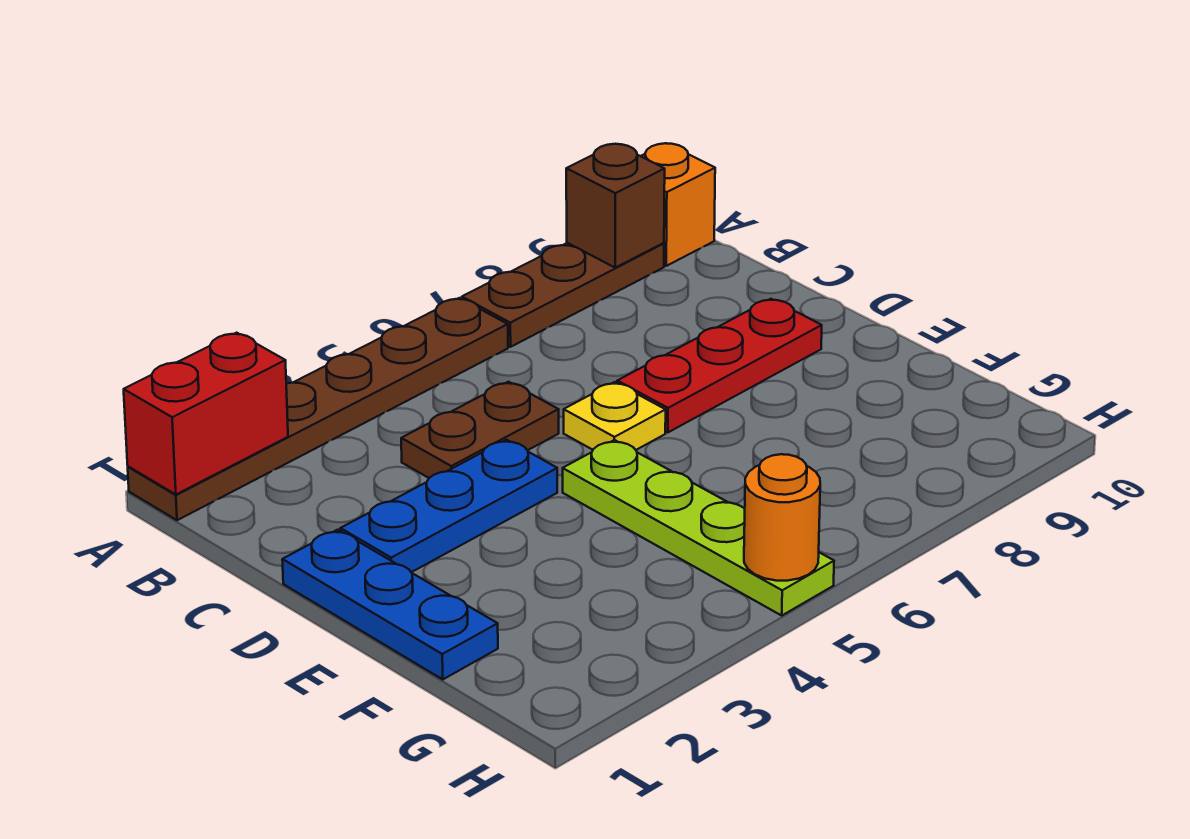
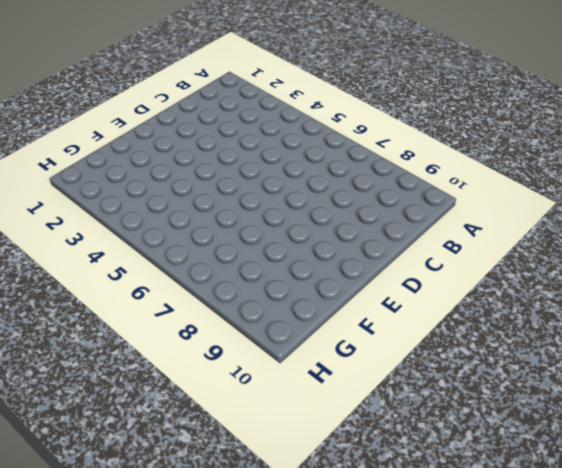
none -> brown plate A1:A6 level 1
none -> brown plate A7:A9 level 1
none -> orange brick A10 level 1

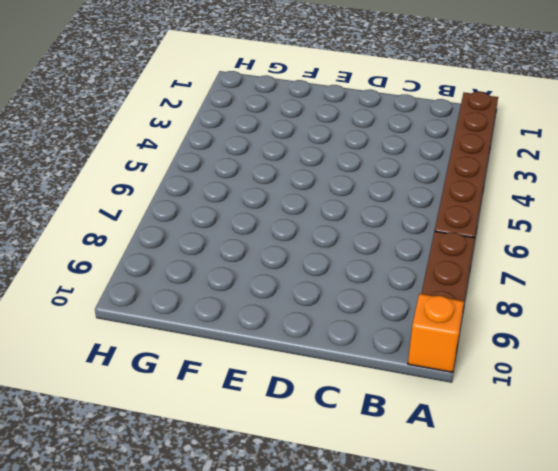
none -> brown plate C4:C5 level 1
none -> blue plate D1:F1 level 1
none -> blue plate D2:D4 level 1

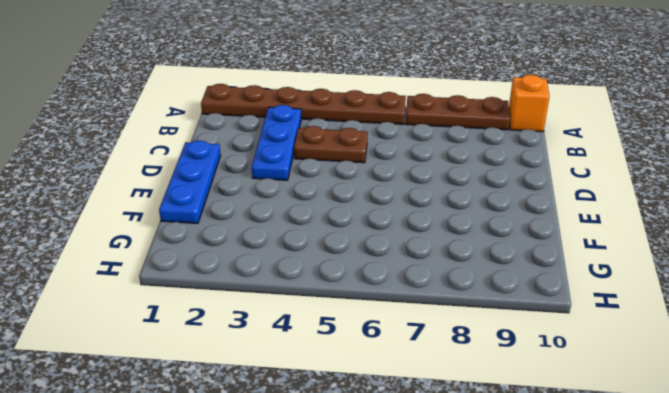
blue plate B3:D3 level 1 -> blue plate D2:D4 level 1
none -> yellow plate D6 level 1
none -> red plate D7:D9 level 1
none -> lime plate E5:H5 level 1

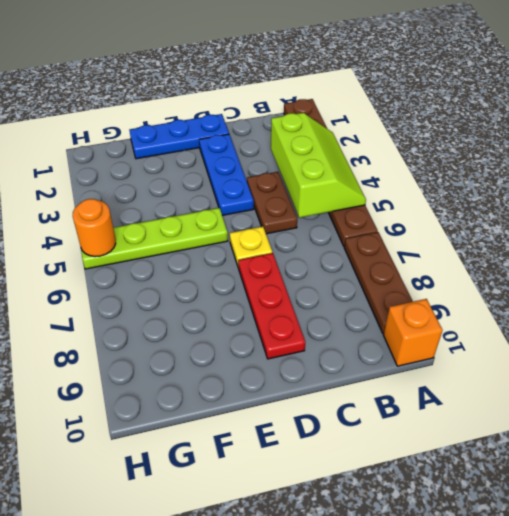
lime slope A3:B5 level 2 top B -> none
none -> red brick A1:A2 level 2
none -> brown brick A9 level 2

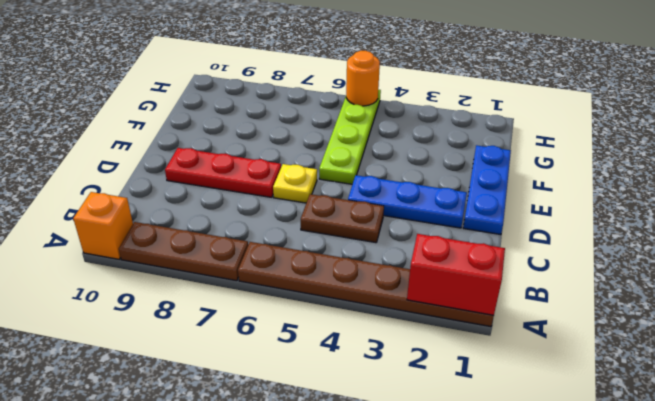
none -> brown brick A9 level 2

